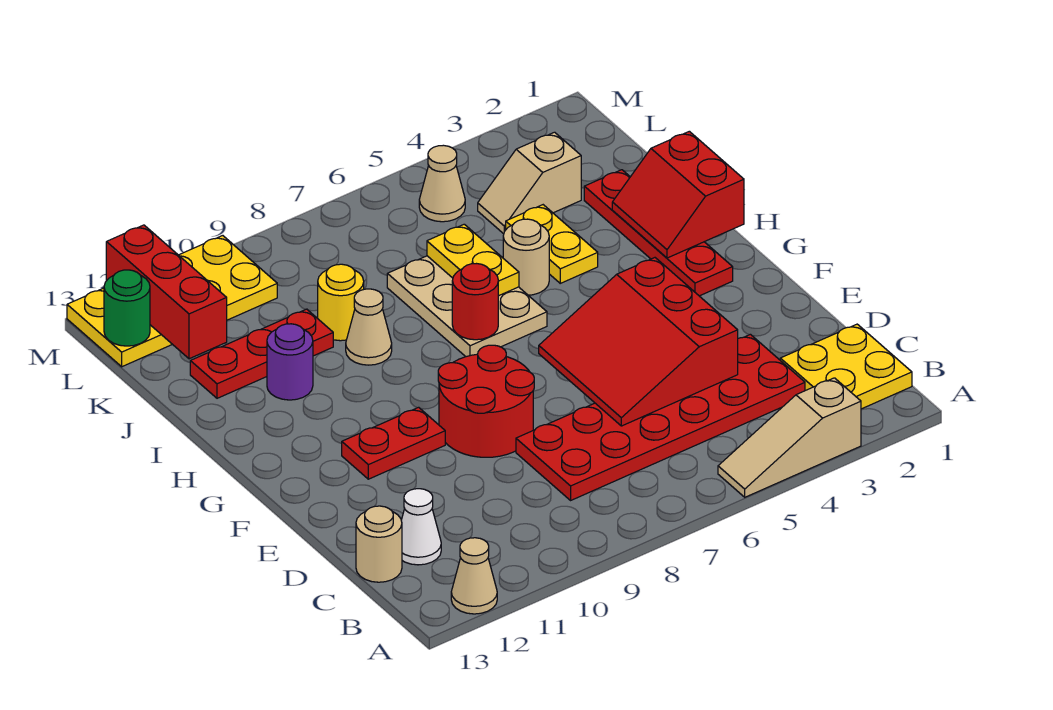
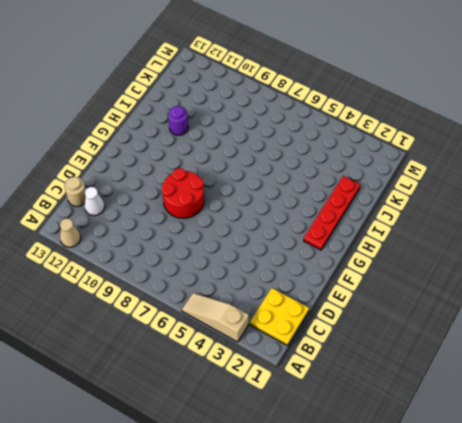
none -> red plate C3:D8 level 1
none -> red plate F10:F11 level 1
none -> tan plate H6:J7 level 1

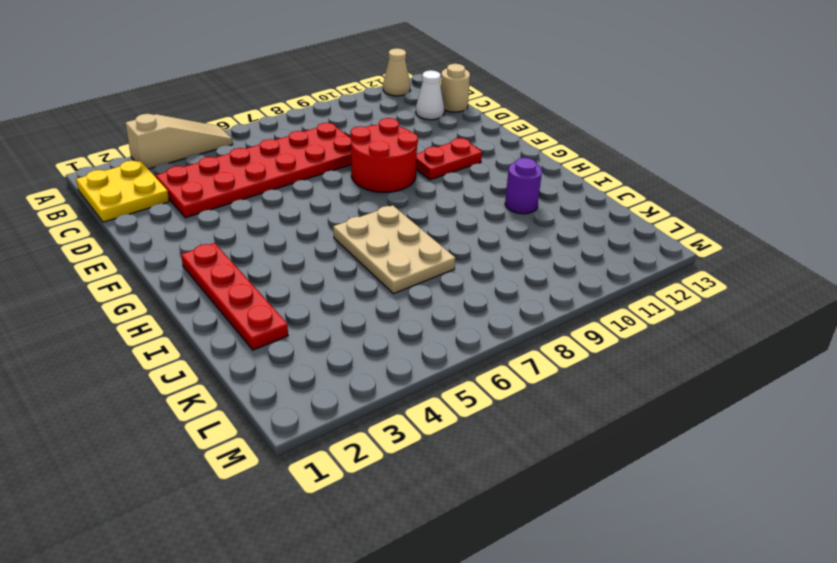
none -> yellow plate I4:J4 level 1
none -> tan round brick I5 level 1
none -> tan cone I9 level 1

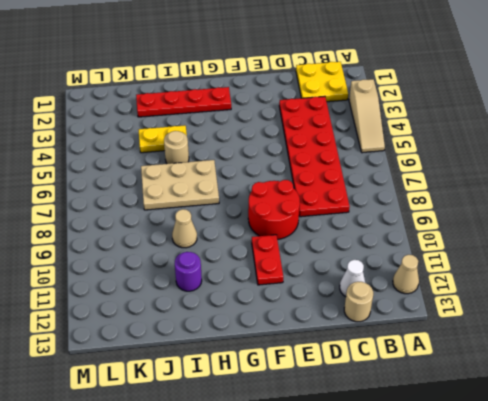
none -> yellow round brick J9 level 1
none -> red plate J10:J12 level 1
none -> tan slope K3:K4 level 1 top 3

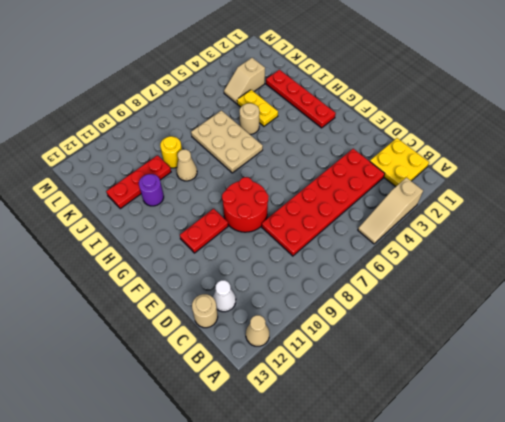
none -> tan cone L5 level 1
none -> yellow plate L10:M13 level 1
none -> red slope D4:F6 level 2 top 4

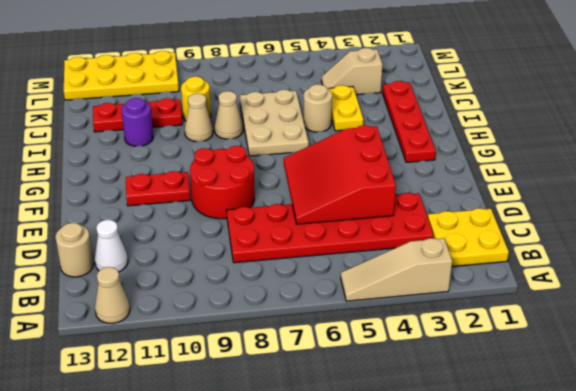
tan cone I8 level 1 -> tan cone L5 level 1
none -> red slope H1:I2 level 2 top 1
none -> red round brick H7 level 2
none -> yellow plate I6:J6 level 2

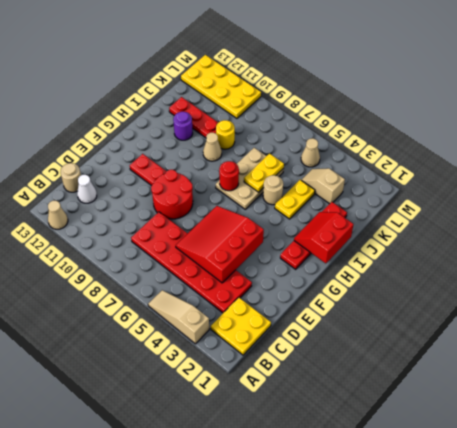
none -> red brick K12:M12 level 2
none -> green round brick L13 level 2

